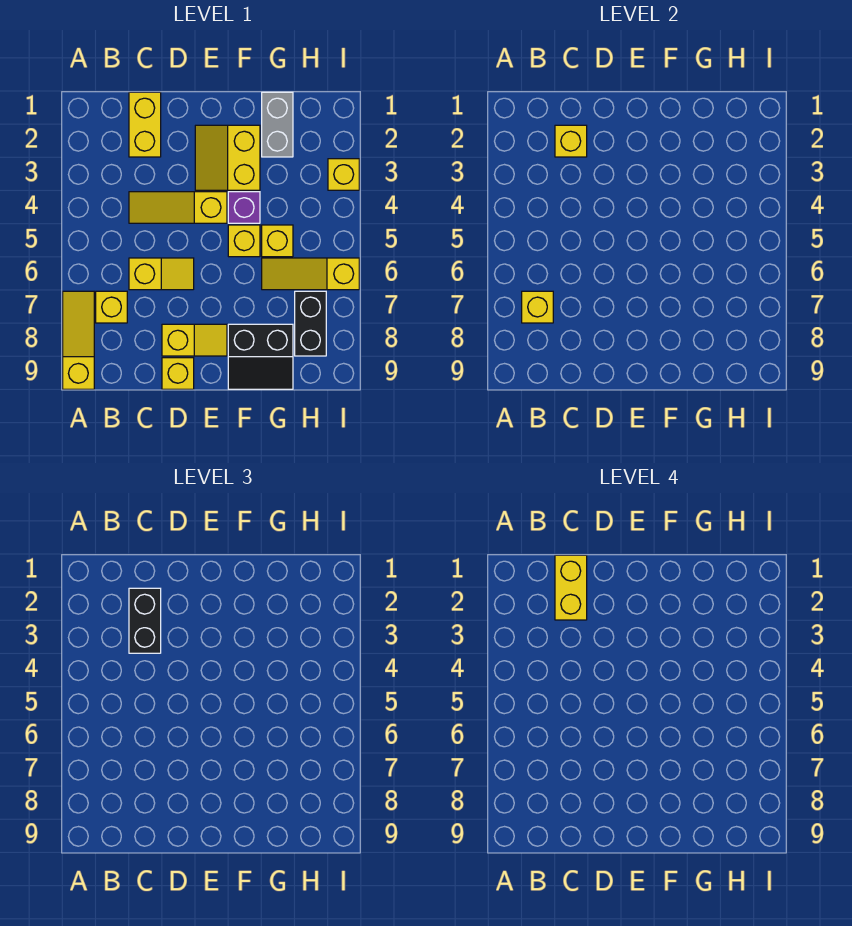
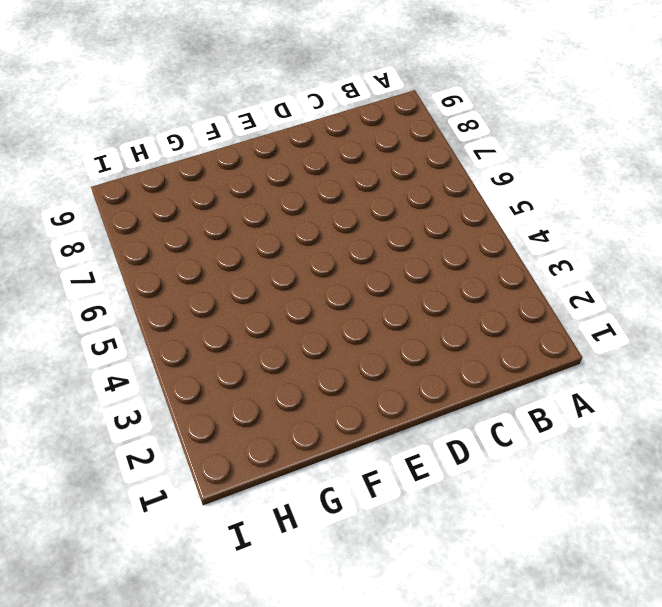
none -> yellow slope A7:A9 level 1 top 9
none -> yellow brick B7 level 1
none -> yellow brick C1:C2 level 1

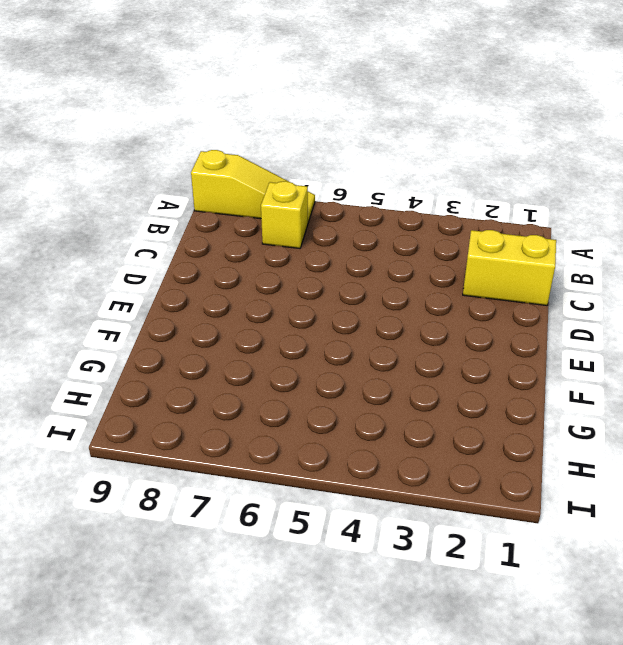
none -> yellow slope C4:E4 level 1 top E
none -> yellow slope C6:D6 level 1 top C
none -> yellow slope D8:E8 level 1 top D

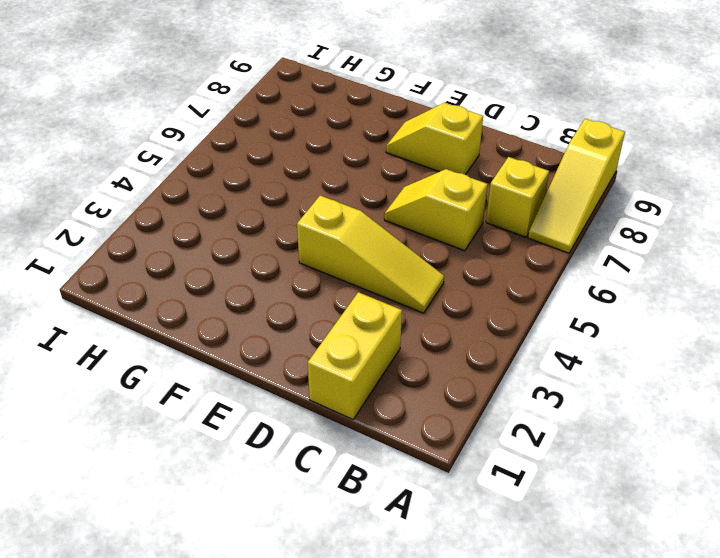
none -> yellow brick D9 level 1
none -> yellow slope E2:F3 level 1 top F
none -> purple brick F4 level 1

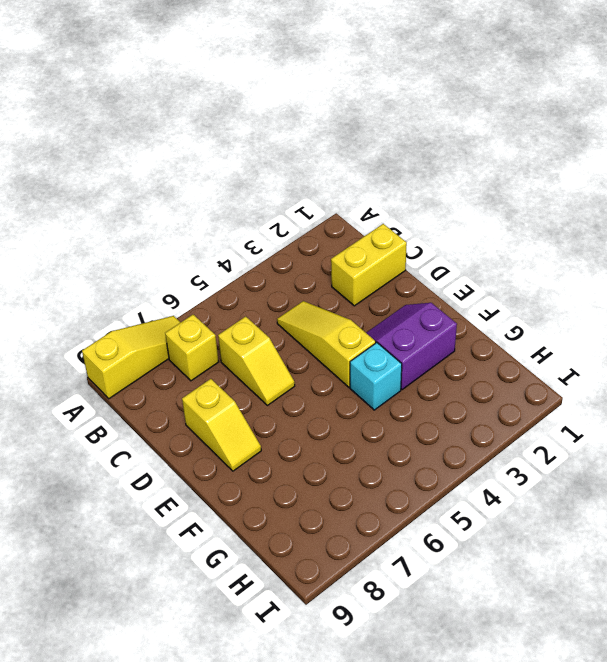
purple slope E2:F3 level 1 top F -> yellow slope E2:F3 level 1 top F
cyan brick F4 level 1 -> purple brick F4 level 1
none -> yellow brick D9 level 1
none -> yellow brick F5 level 1
none -> black slope F8:G9 level 1 top 8

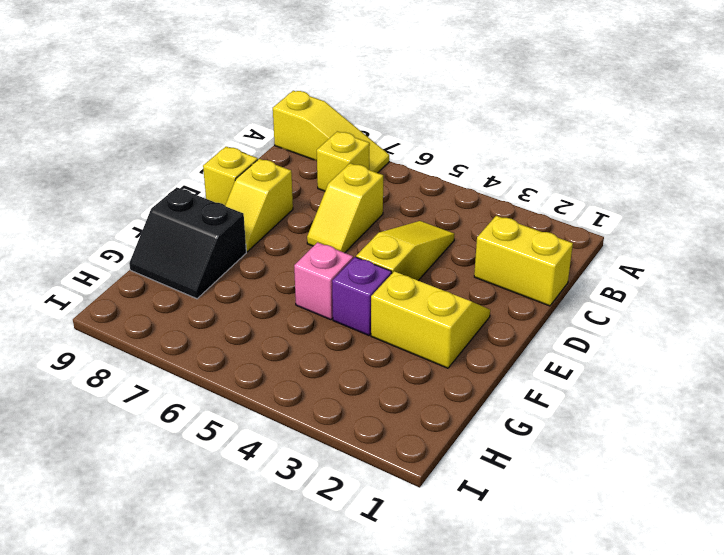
pink brick F5 level 1 -> yellow brick F5 level 1
black slope F8:G9 level 1 top F -> black slope F8:G9 level 1 top 8
none -> grey brick G1:G2 level 1
none -> yellow brick G5 level 1
none -> yellow slope G6:I6 level 1 top I

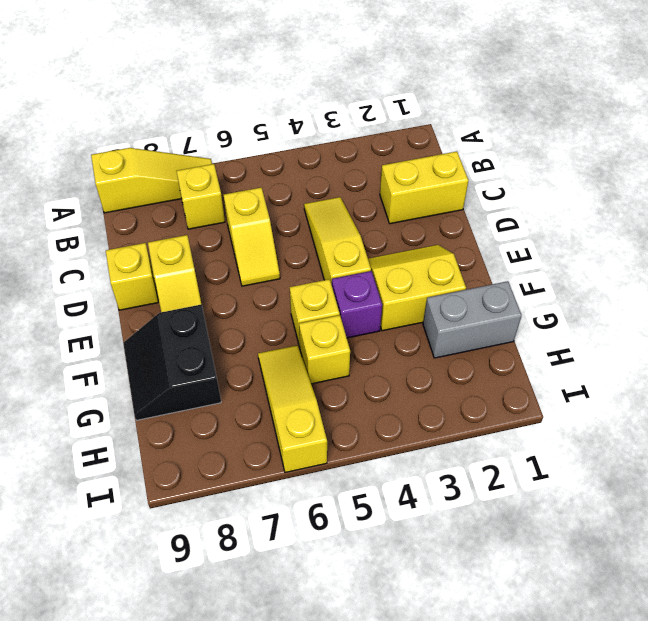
none -> black brick H7:H8 level 1
none -> yellow brick I3 level 1
none -> yellow brick B7 level 2

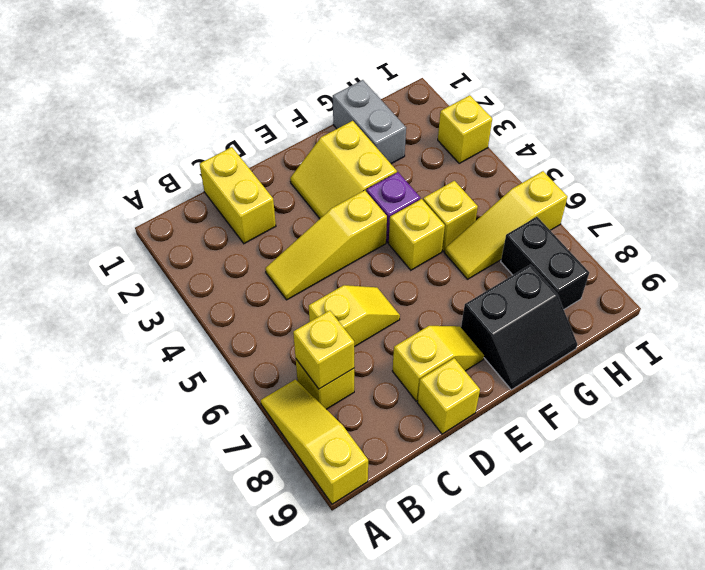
none -> yellow brick C2 level 2
none -> black brick C2:C3 level 3
none -> yellow brick C1:C2 level 4

